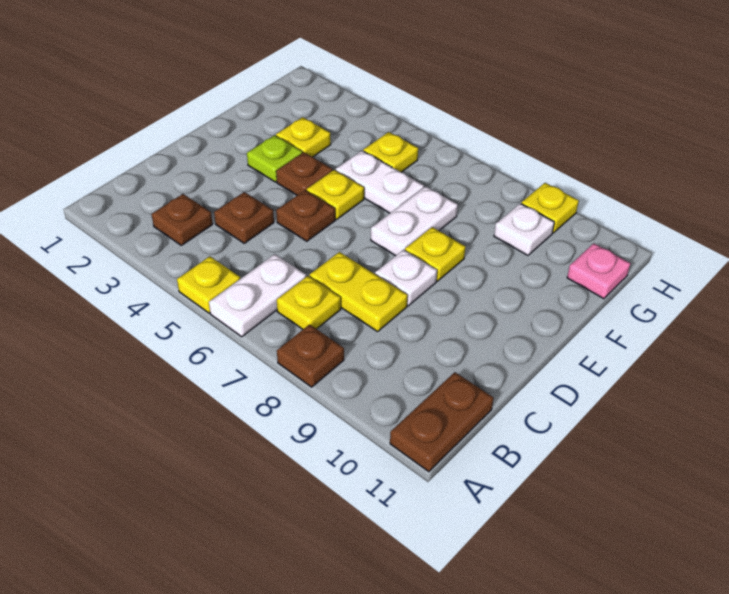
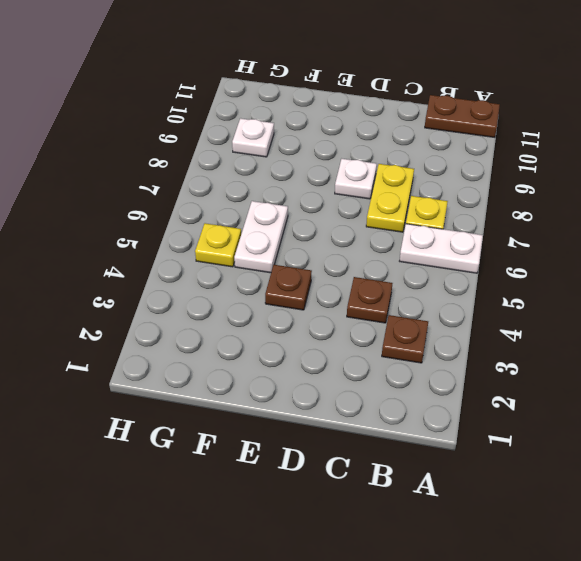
none -> yellow plate A5 level 1
none -> brown plate A8 level 1
none -> brown plate D5 level 1

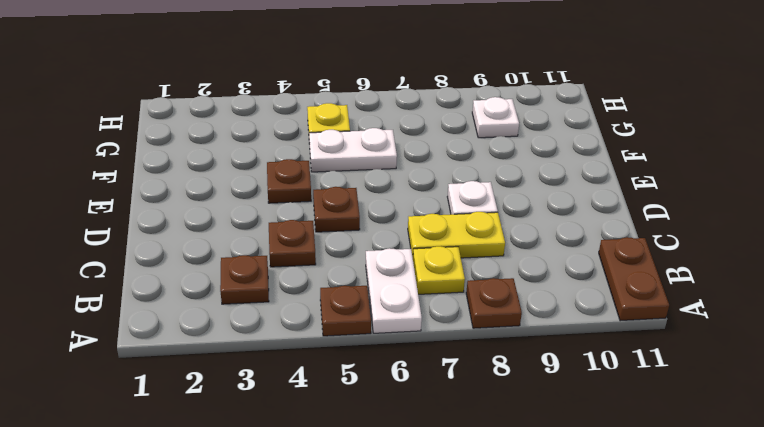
brown plate A5 level 1 -> yellow plate A5 level 1
none -> lime plate E3 level 1
none -> yellow plate E5 level 1
none -> white plate E7:F7 level 1

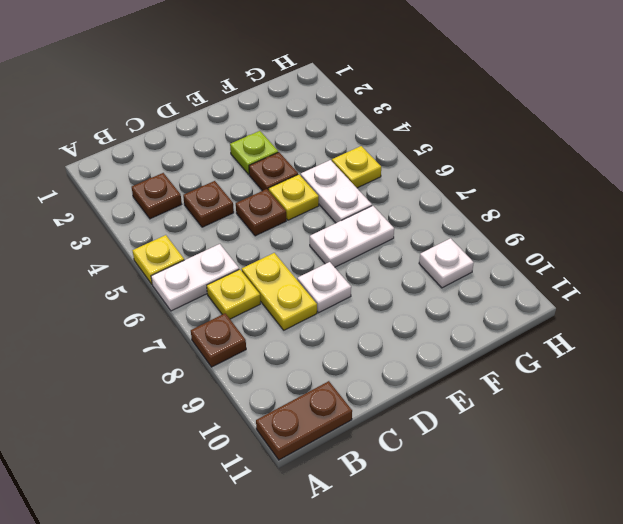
none -> yellow plate E8 level 1
none -> yellow plate F3 level 1
none -> pink plate G11 level 1

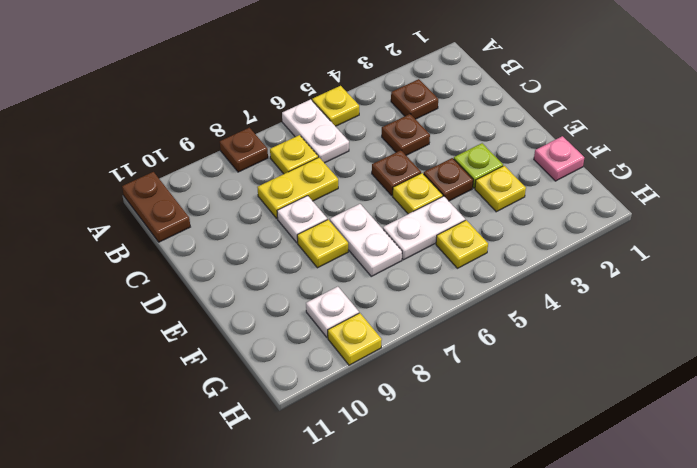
pink plate F1 level 1 -> pink plate G11 level 1

